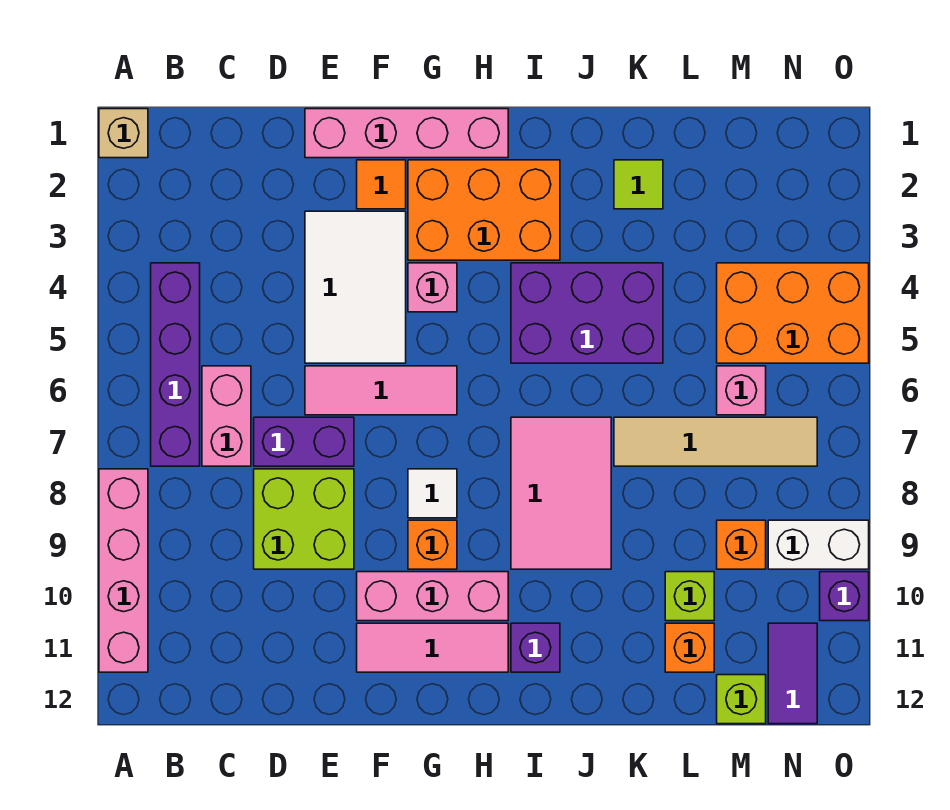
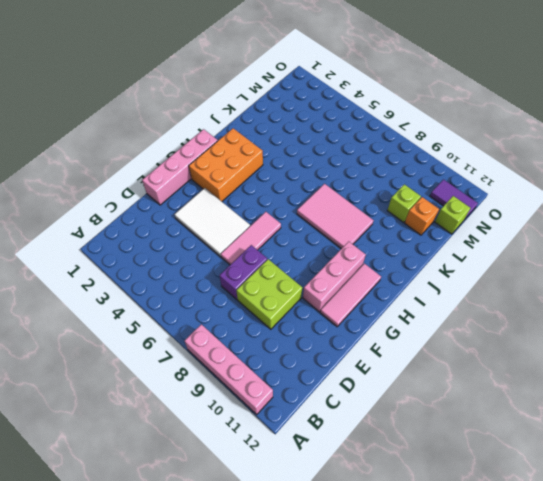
none -> tan brick A1 level 1
none -> purple brick B4:B7 level 1
none -> pink brick C6:C7 level 1
none -> orange tile F2 level 1

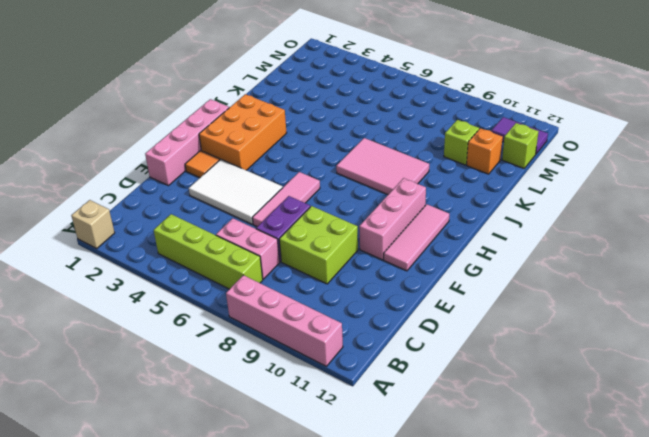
lime brick B4:B7 level 1 -> purple brick B4:B7 level 1
none -> pink brick G4 level 1
none -> white tile G8 level 1
none -> orange brick G9 level 1
none -> purple brick I4:K5 level 1

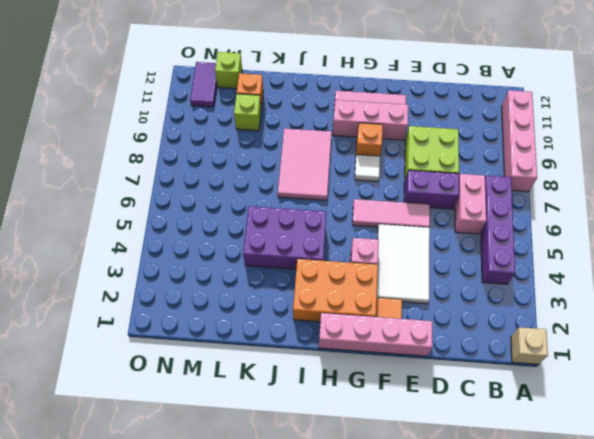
none -> purple brick I11 level 1
none -> lime tile K2 level 1
none -> tan tile K7:N7 level 1
none -> orange brick M4:O5 level 1

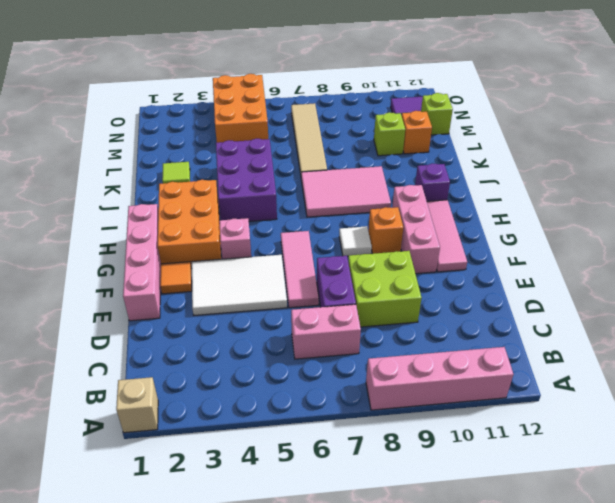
none -> purple brick B4:B7 level 1
none -> pink brick M6 level 1
none -> orange brick M9 level 1
none -> white brick N9:O9 level 1

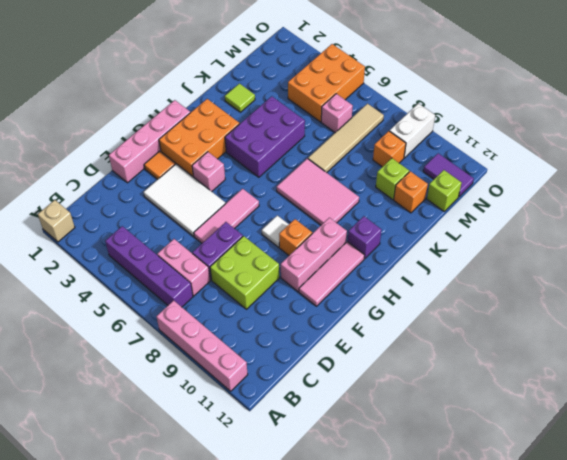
none -> purple brick O10 level 1

